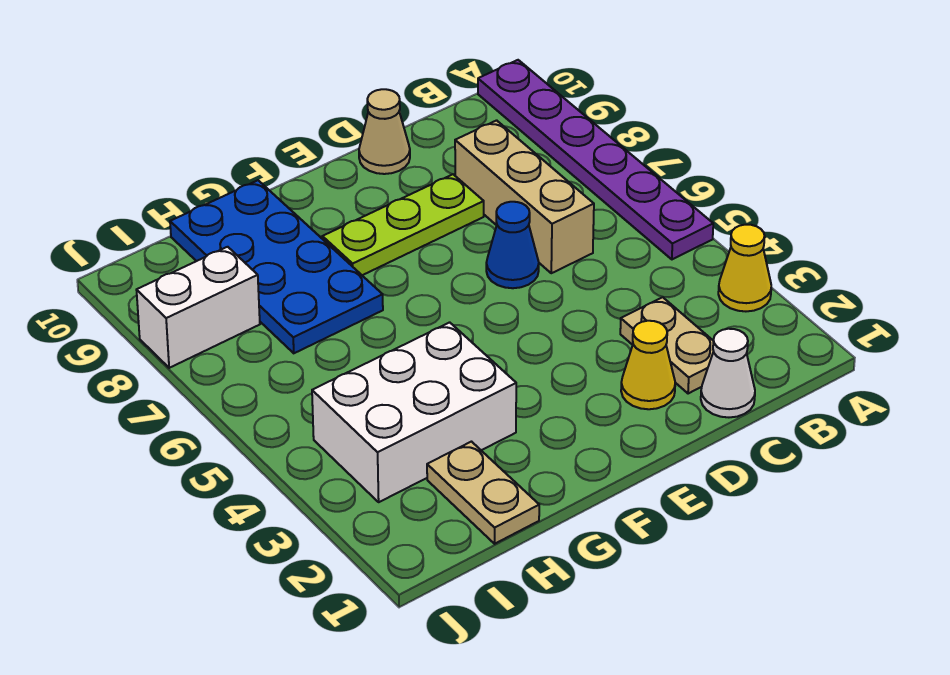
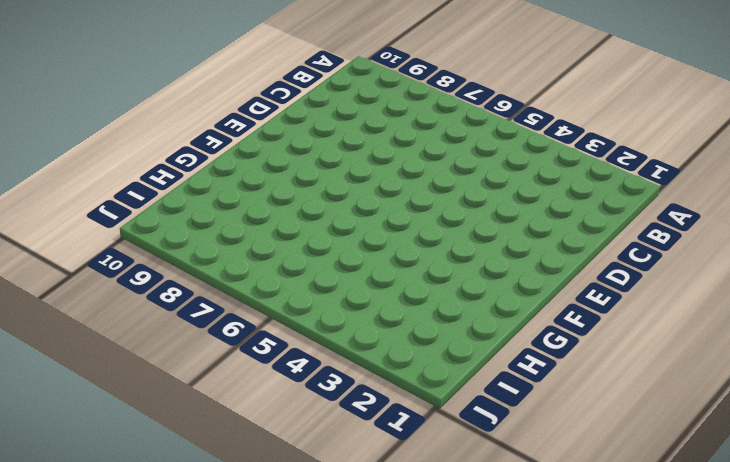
none -> yellow cone A3 level 1
none -> purple plate A5:A10 level 1
none -> white cone C1 level 1

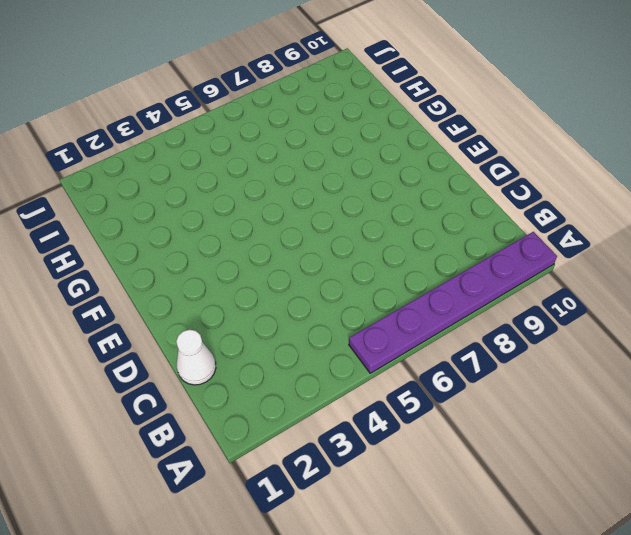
none -> yellow cone A3 level 1
none -> tan plate C2:C3 level 1
none -> tan brick C6:C8 level 1

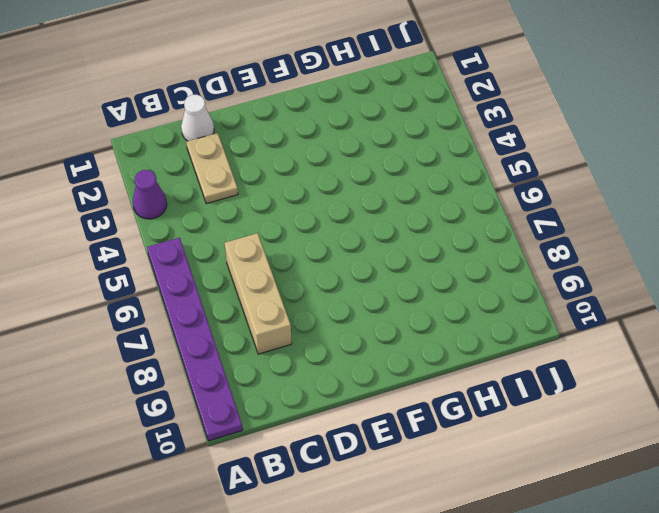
purple cone A3 level 1 -> yellow cone A3 level 1
none -> yellow cone D2 level 1
none -> blue cone D6 level 1
none -> lime plate D8:F8 level 1

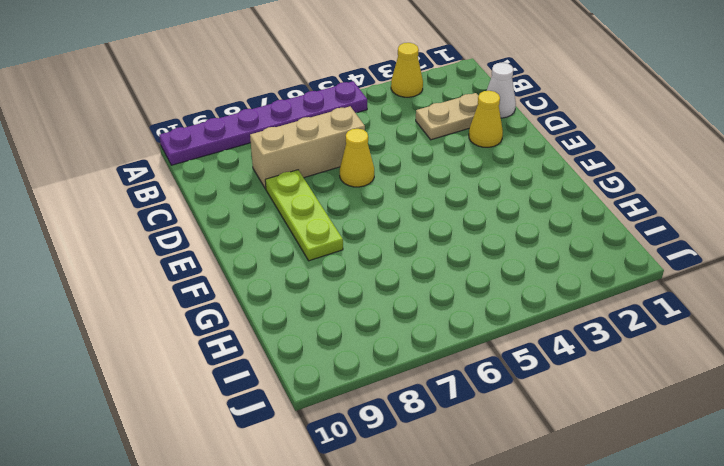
yellow cone D6 level 1 -> blue cone D6 level 1
none -> tan cone D10 level 1
none -> white brick G3:I4 level 1
none -> blue plate G7:H10 level 1

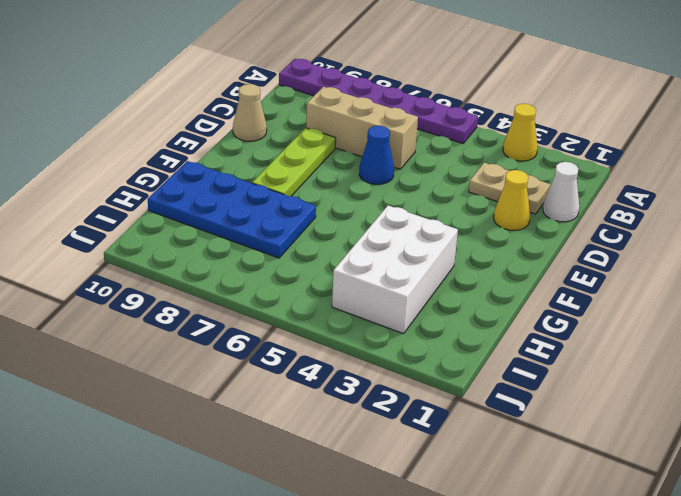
none -> tan plate H1:H2 level 1
none -> white brick I8:J8 level 1

